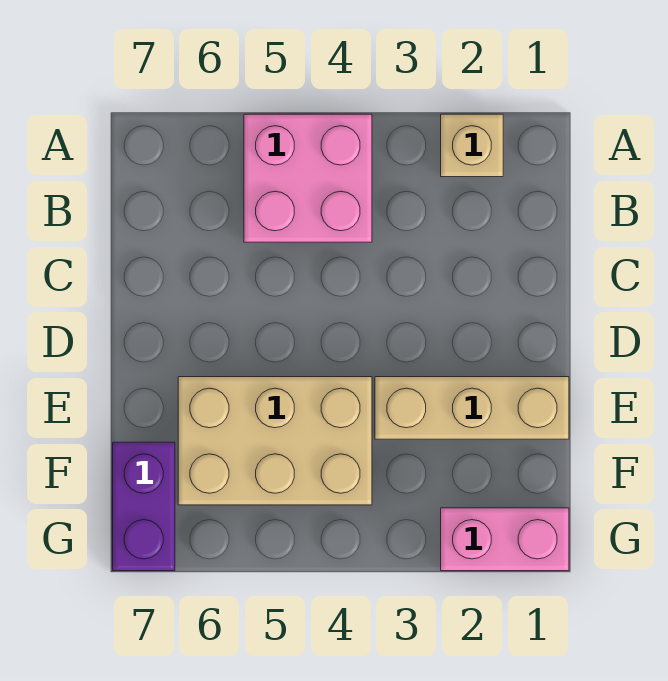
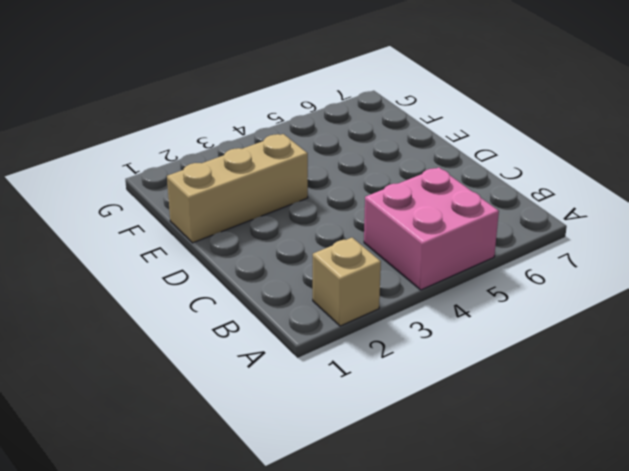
none -> tan brick E4:F6 level 1
none -> purple brick F7:G7 level 1

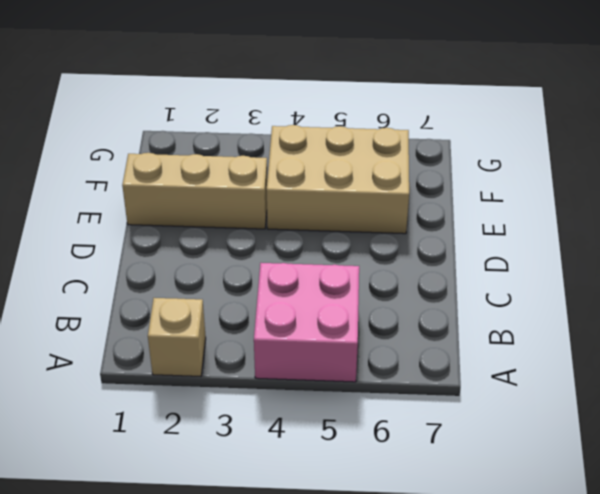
none -> purple brick F7:G7 level 1
none -> pink brick G1:G2 level 1

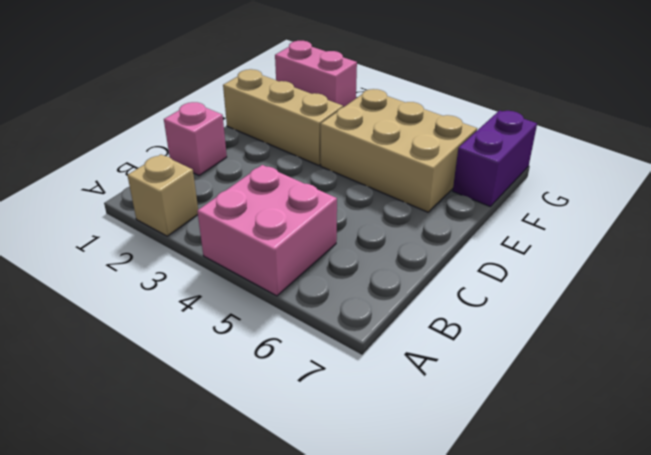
pink brick C1 level 1 -> none

